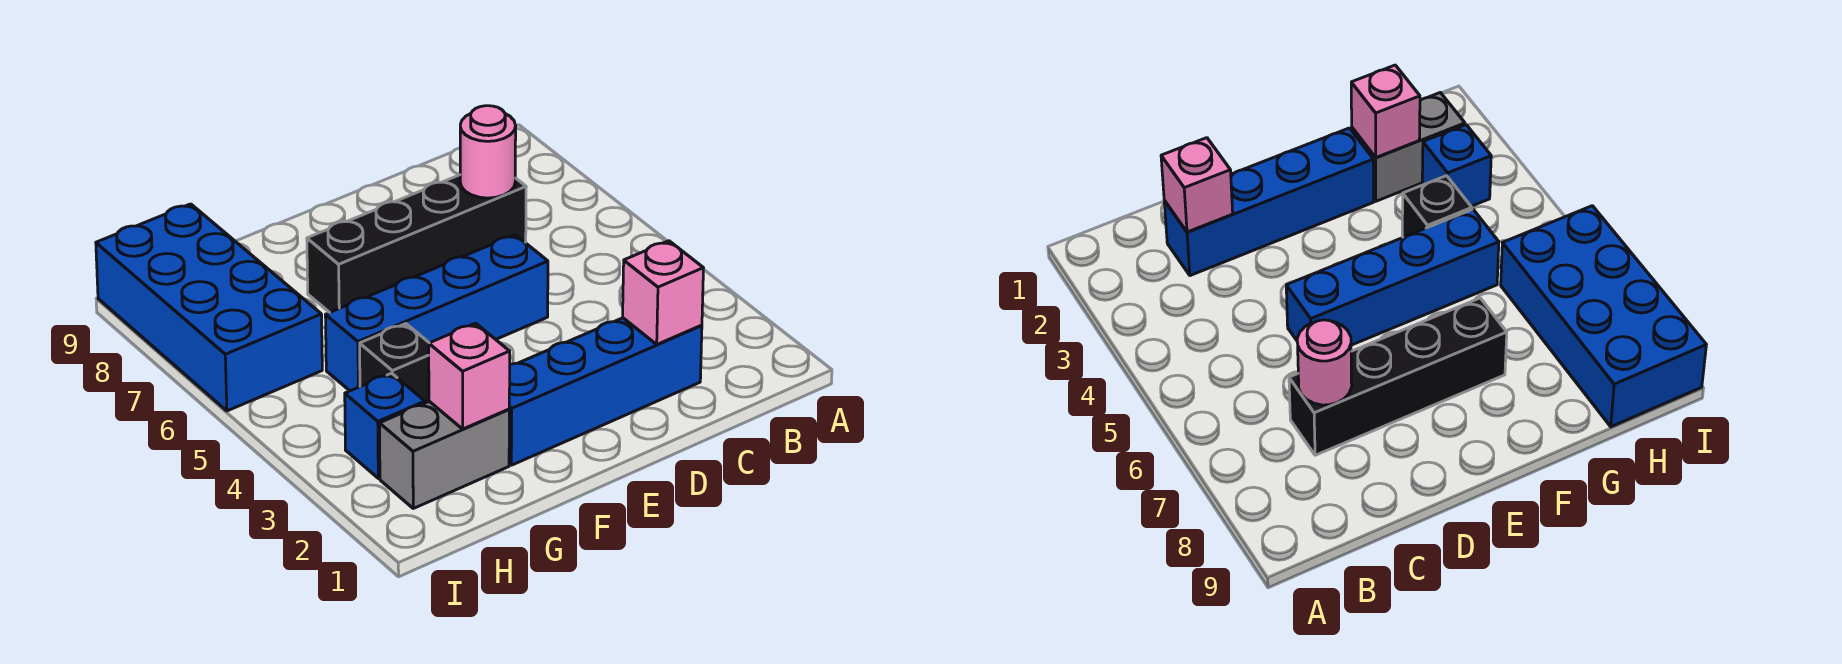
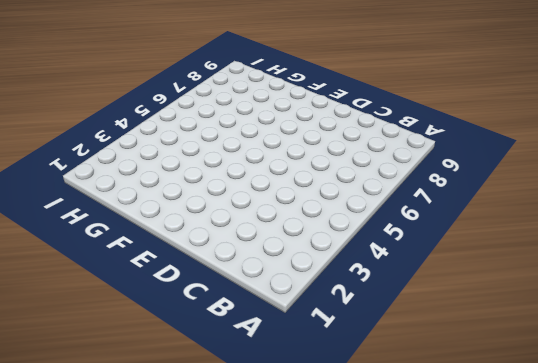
none -> blue brick C2:F2 level 1
none -> black brick C7:F7 level 1

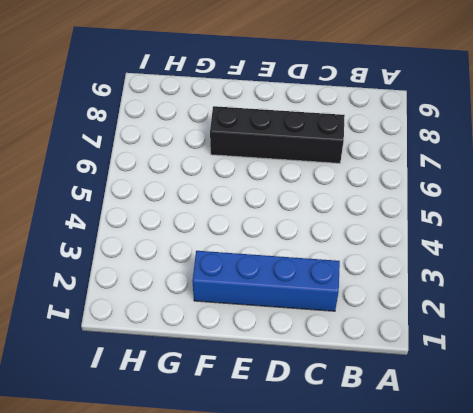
none -> blue brick D5:G5 level 1
none -> grey brick G2:H2 level 1

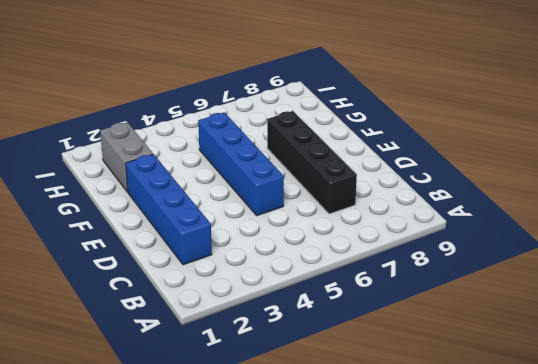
none -> black brick G4 level 1
none -> blue brick H3 level 1

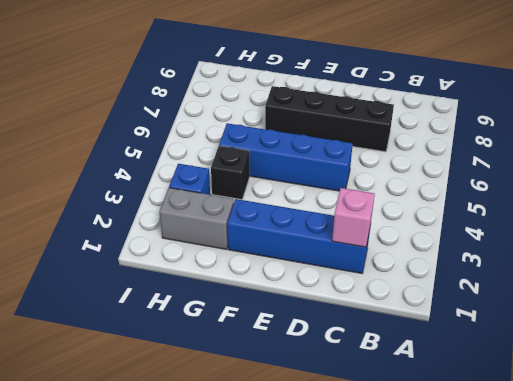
none -> blue brick H6:I9 level 1
none -> pink round brick C7 level 2

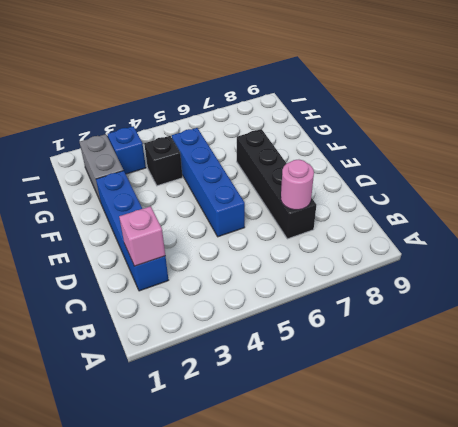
none -> blue brick H6:I9 level 1
none -> pink brick G2 level 2

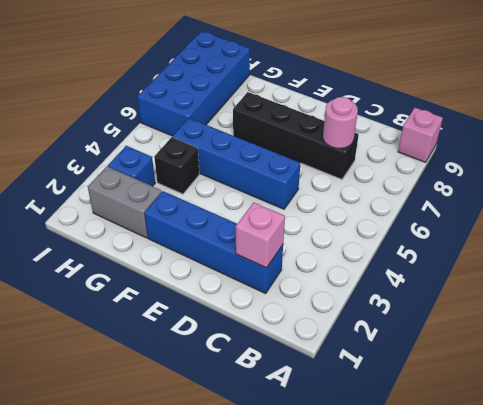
pink brick A9 level 1 -> pink brick G2 level 2

